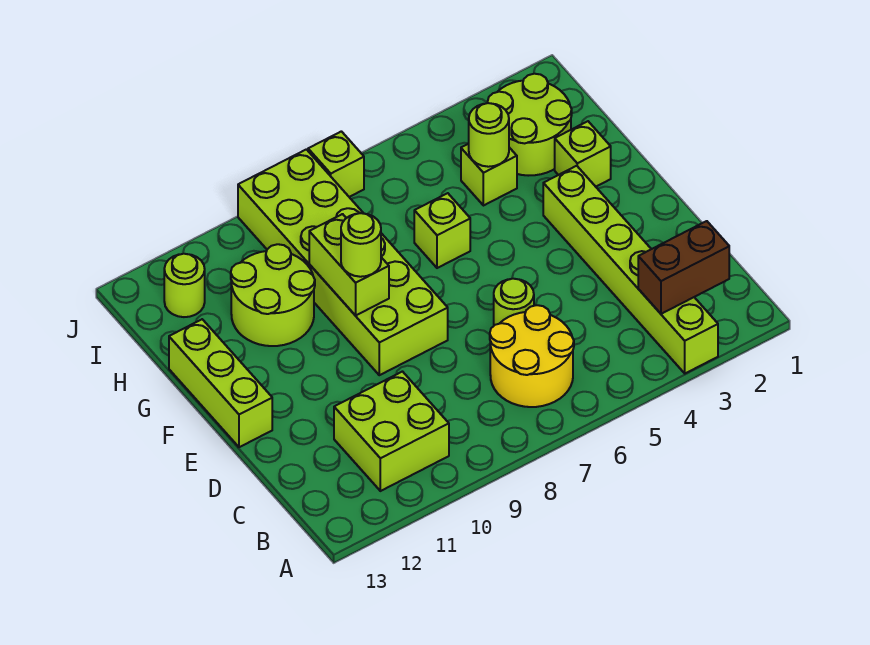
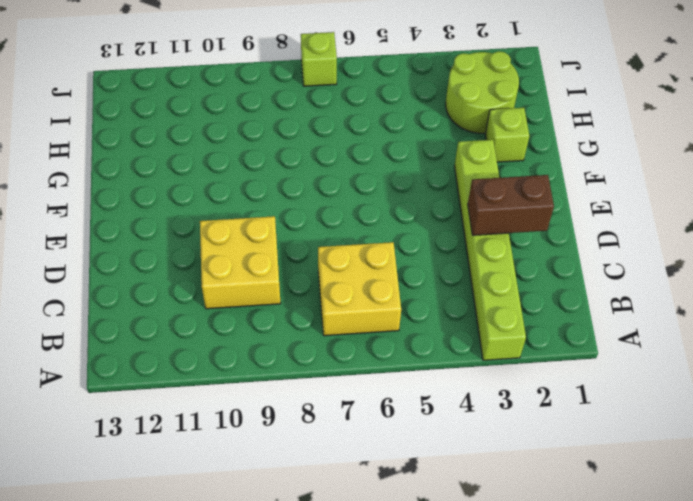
yellow brick B6:C7 level 1 -> yellow round brick B6:C7 level 1
yellow brick C9:D10 level 1 -> lime brick B10:C11 level 1
brown brick D2:D3 level 2 -> brown brick B2:B3 level 2
none -> lime round brick D6 level 1
none -> lime brick E8:J9 level 1
none -> lime brick E13:G13 level 1

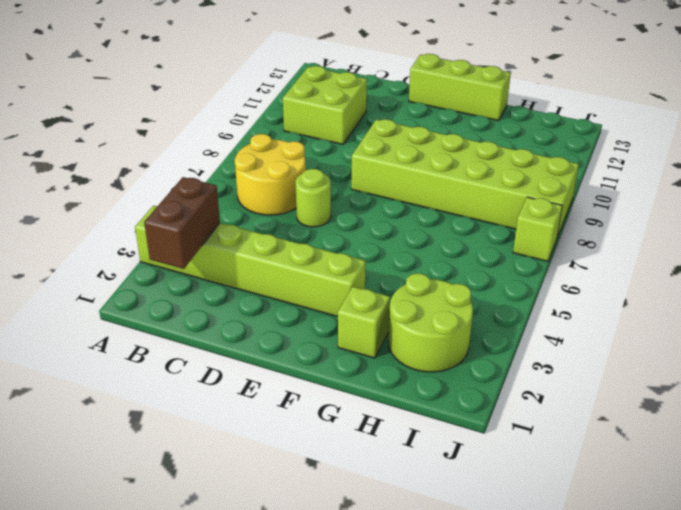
none -> lime brick G6 level 1
none -> lime round brick G10:H11 level 1
none -> lime brick H4 level 1

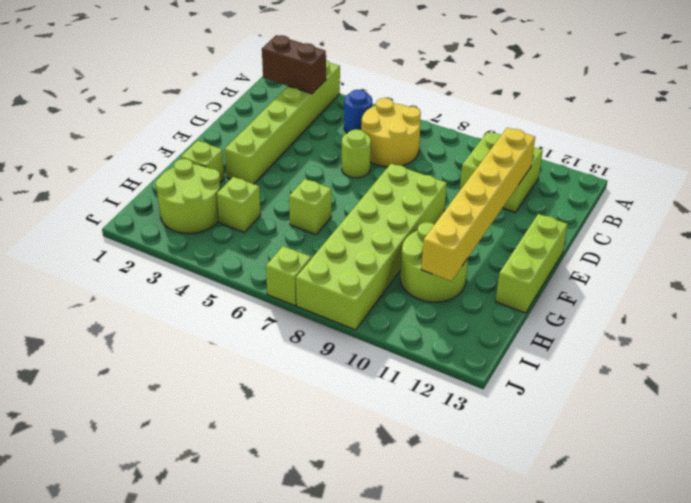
blue round brick B5 level 1 -> none
yellow brick C11:H11 level 2 -> none
none -> lime round brick I12 level 1
none -> lime brick F9:G9 level 2
none -> lime round brick H4 level 2

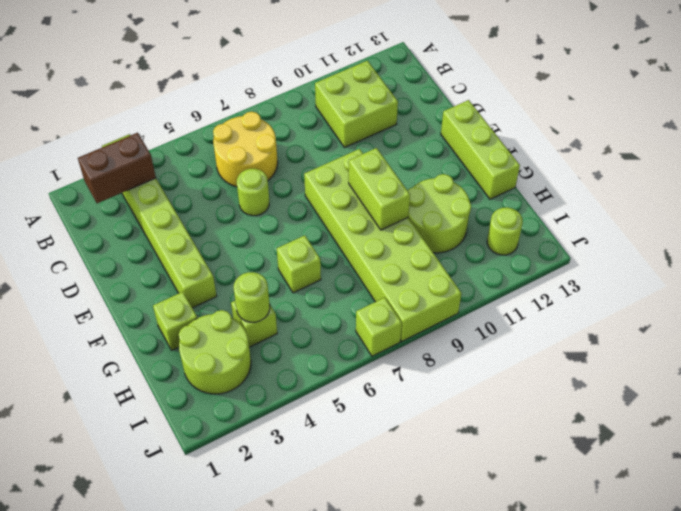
none -> lime round brick F9 level 3

